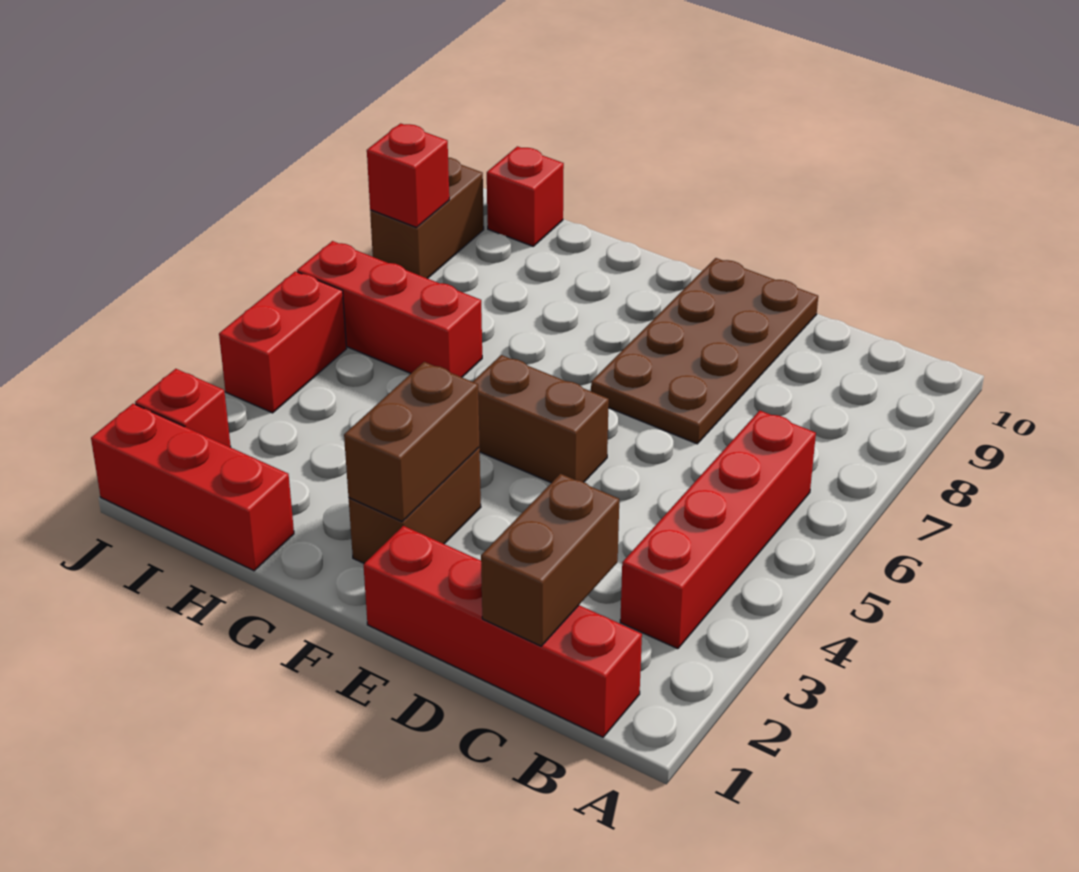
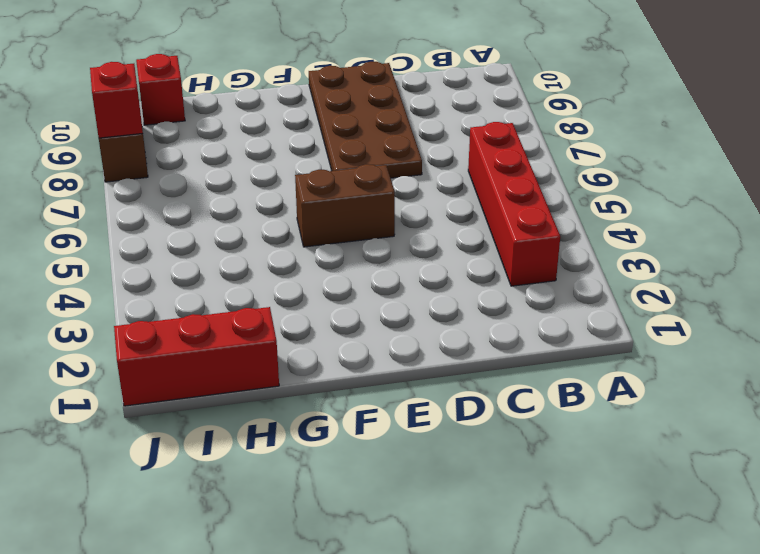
none -> red brick B1:E1 level 1
none -> brown brick F2:F3 level 1
none -> red brick H6:J6 level 1

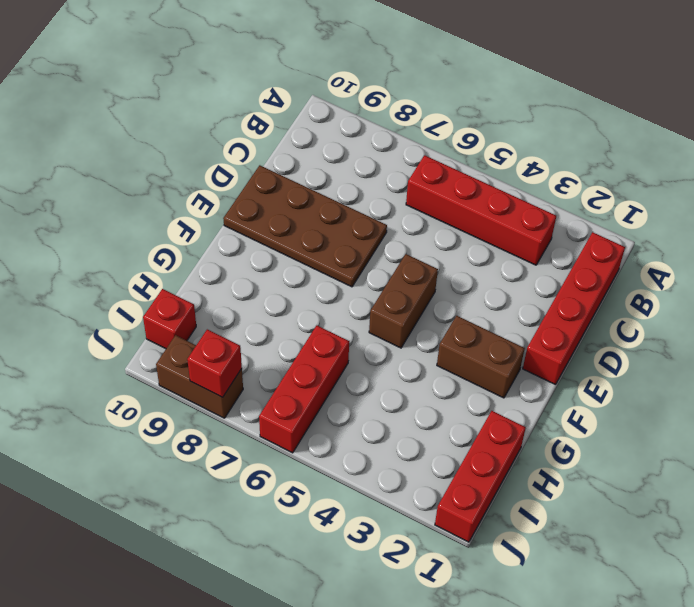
none -> red brick J2 level 1
none -> red brick J4:J5 level 1
none -> brown brick C1:C2 level 2

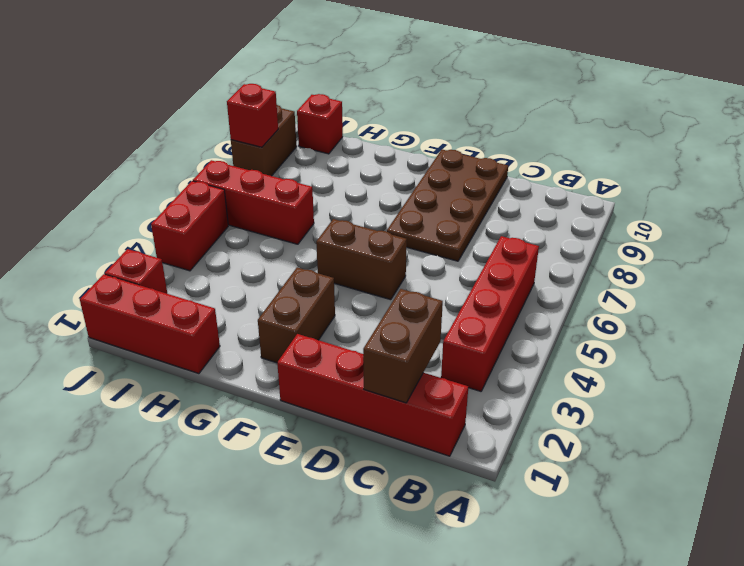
none -> brown brick F2:F3 level 2

